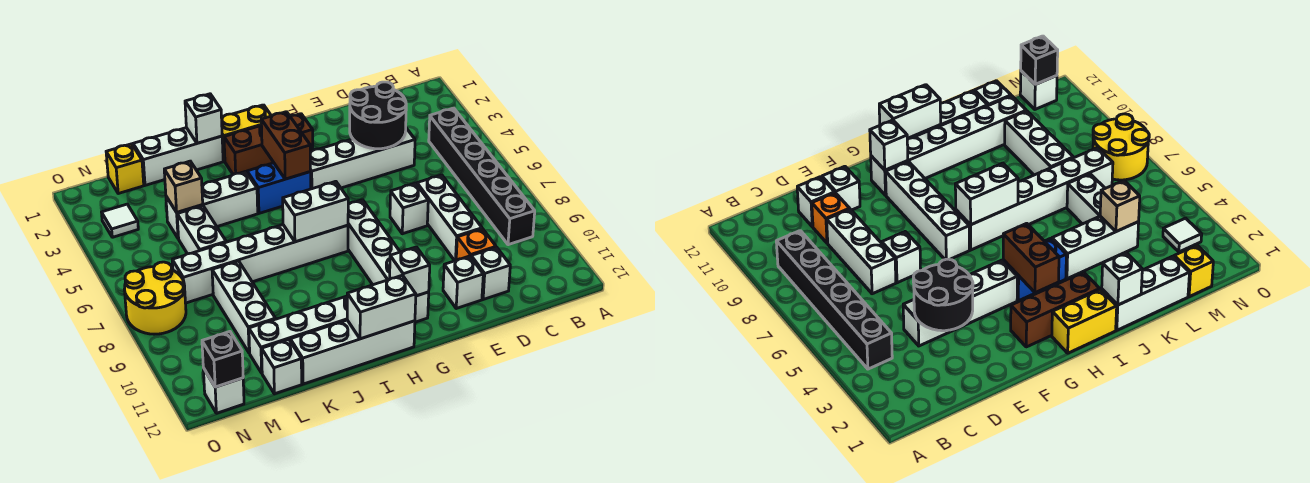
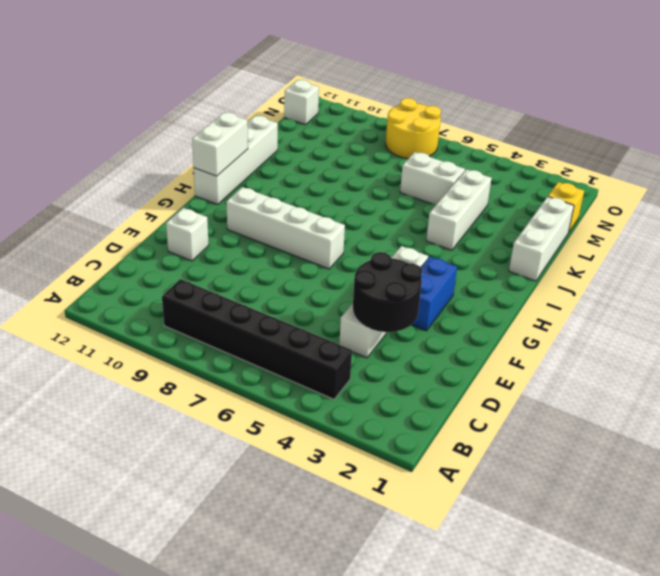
blue brick F3:G3 level 1 -> blue brick H4:I4 level 1
none -> white brick D7:D9 level 1
none -> orange brick D10 level 1
none -> white brick D11 level 1
none -> white brick E7 level 1

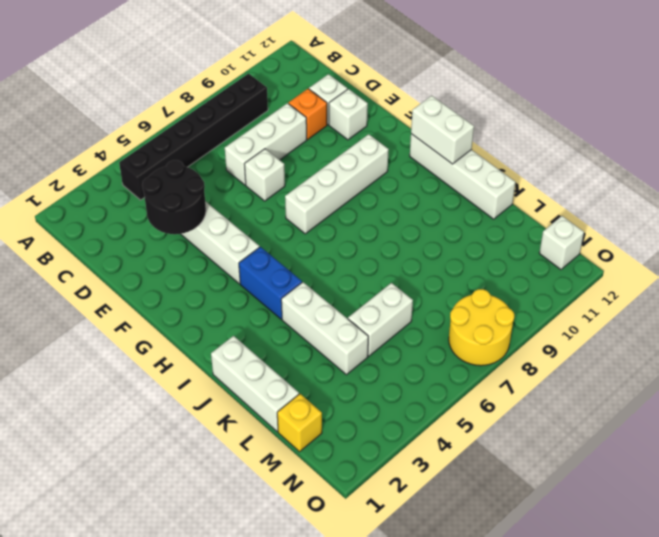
none -> brown brick G2:I2 level 1
none -> white brick G11:L11 level 1
none -> yellow brick H1:I1 level 1
none -> white brick H7:M7 level 1

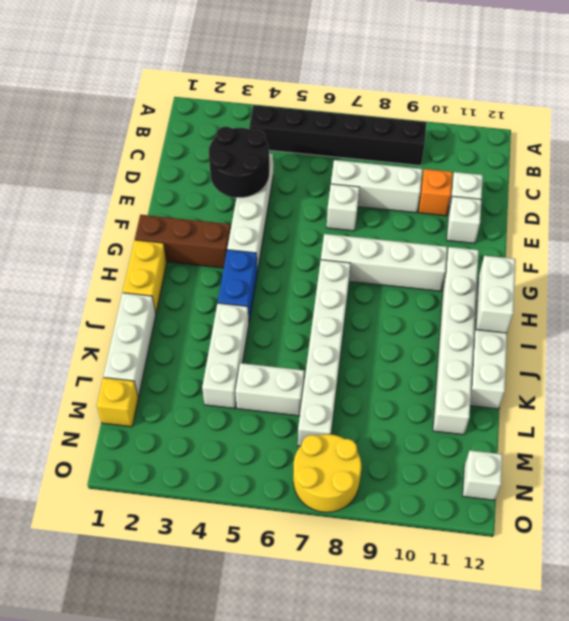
brown brick G1:G3 level 1 -> brown brick G2:I2 level 1
none -> white brick L8:L10 level 1
none -> white brick L12 level 1
none -> white tile N3 level 1
none -> white brick G11 level 2

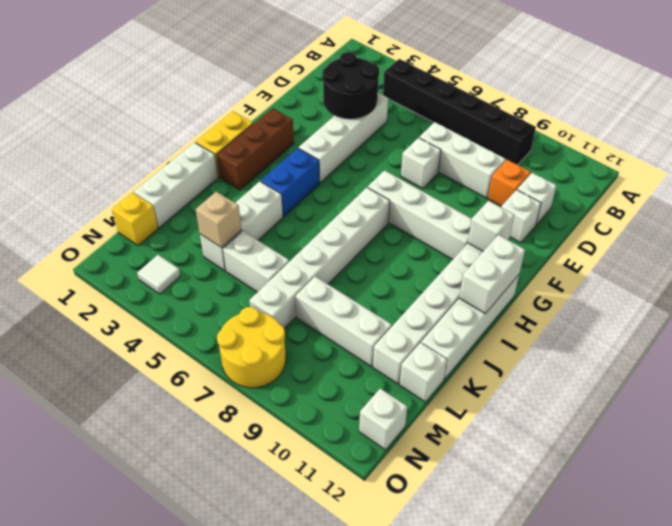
none -> brown brick H3:H4 level 2
none -> white brick H7:I7 level 2
none -> white brick J1 level 2
none -> black brick N12 level 2

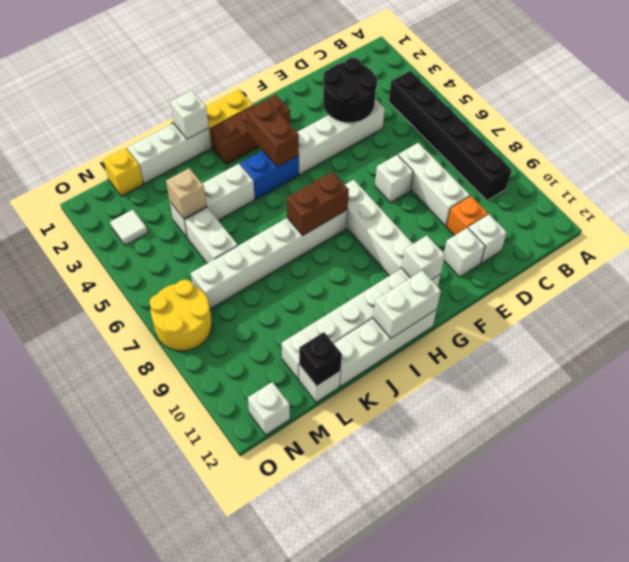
brown brick H7:I7 level 2 -> white brick H7:I7 level 2
black brick L12 level 2 -> black brick N12 level 2
none -> white brick L8:L10 level 1

